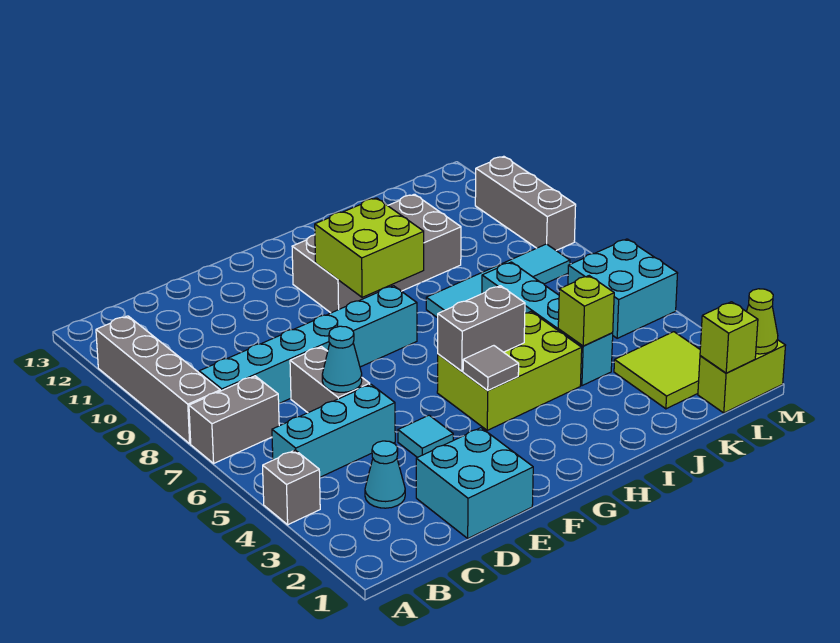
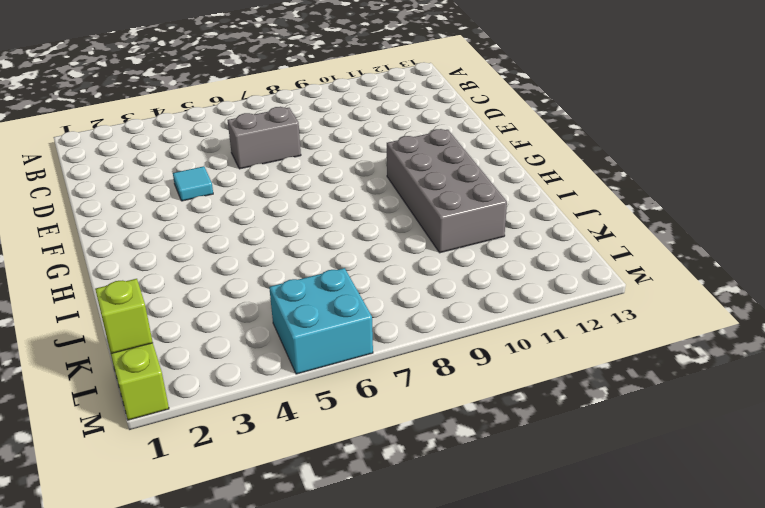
none -> grey brick A4 level 1
none -> grey brick A7:B7 level 1
none -> grey brick A8:A11 level 1

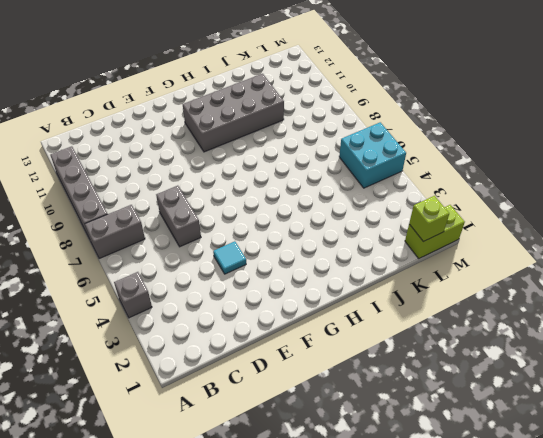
none -> cyan brick B5:D5 level 1
none -> cyan brick B8:G8 level 1
none -> cyan cone C3 level 1

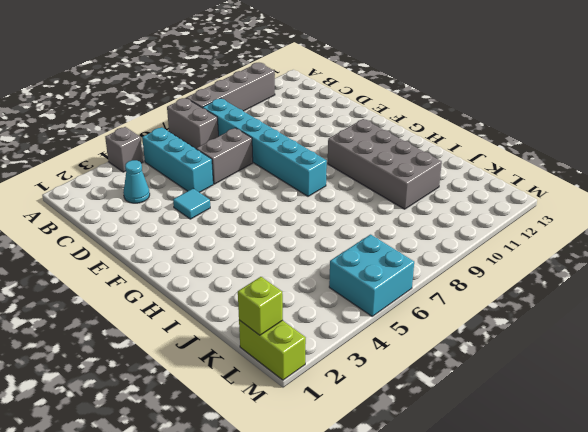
none -> cyan brick D1:E2 level 1
none -> lime brick G4:I5 level 1
none -> cyan tile I8:L8 level 1

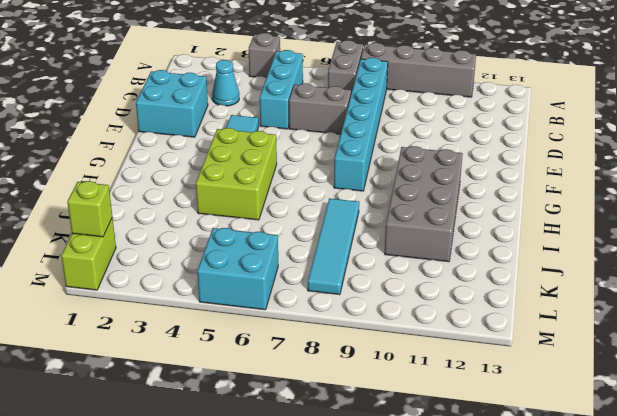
none -> cyan brick J4:J7 level 1
none -> lime tile K2:L3 level 1
none -> grey brick M9:M11 level 1

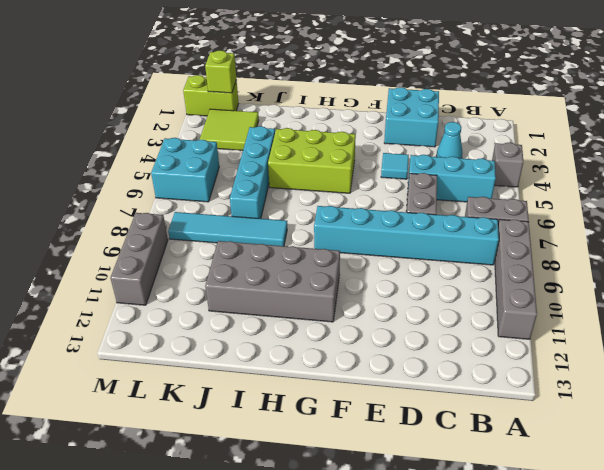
none -> cyan cone D6 level 2
none -> grey tile G4 level 2
none -> grey brick G5:H5 level 2

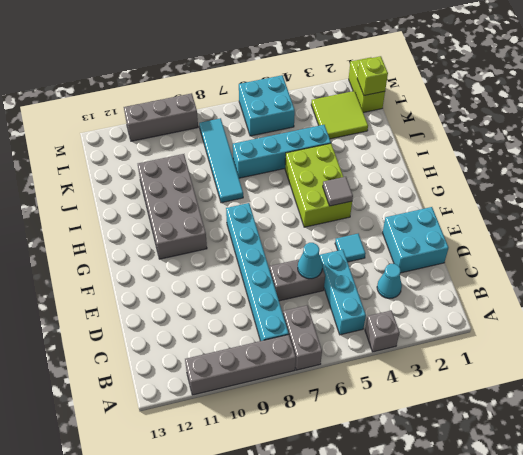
none -> grey brick G5:H5 level 2
none -> lime brick G9:H10 level 2
none -> lime brick J4 level 2

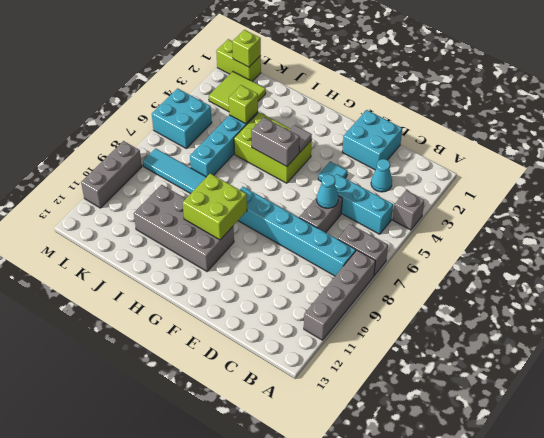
none -> lime cone M1 level 2

